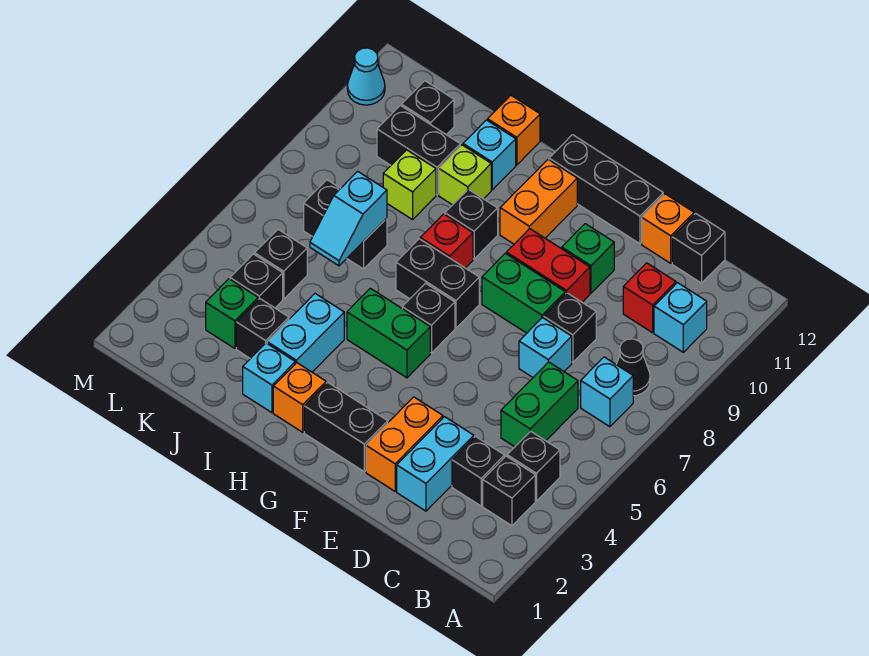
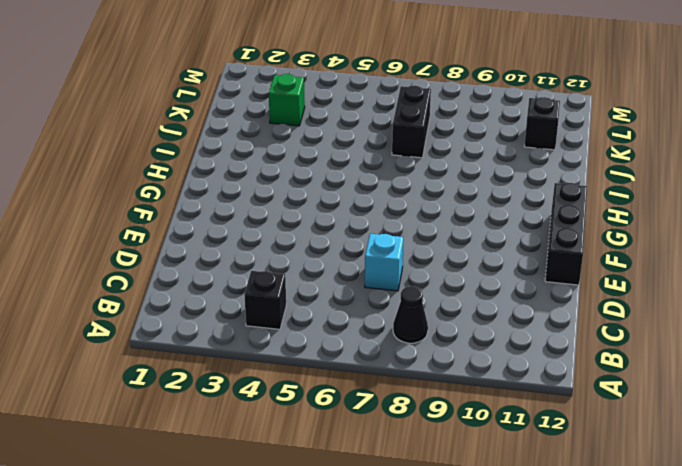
none -> black brick B3 level 1
none -> cyan brick B7 level 1
none -> cyan brick B10 level 1
none -> black brick C3 level 1

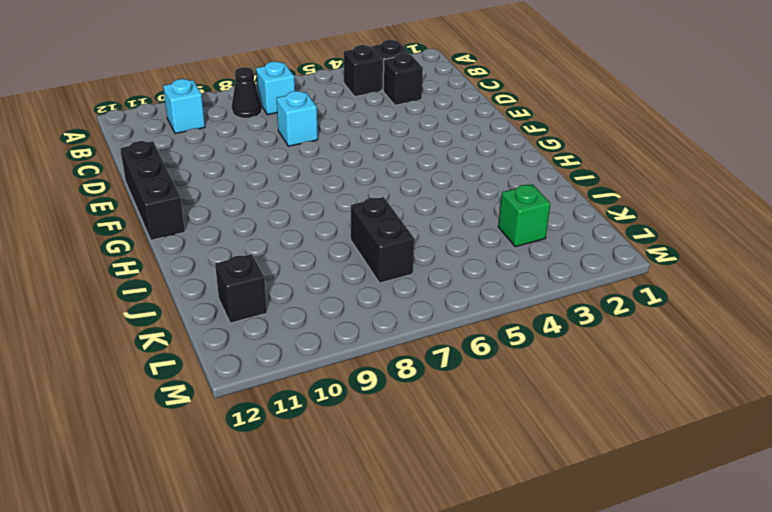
none -> green brick C5:C6 level 1
none -> red brick C10 level 1
none -> black brick C12 level 1
none -> cyan brick D2:D3 level 1

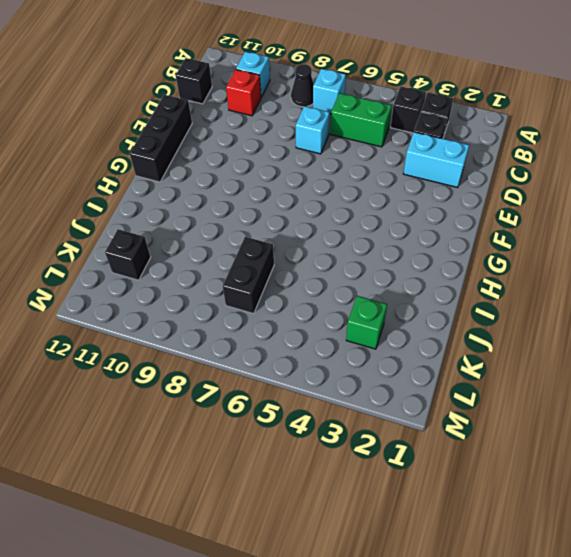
none -> black brick D8 level 1
none -> orange brick D12 level 1
none -> orange brick E2:E3 level 1
none -> green brick E8:F8 level 1

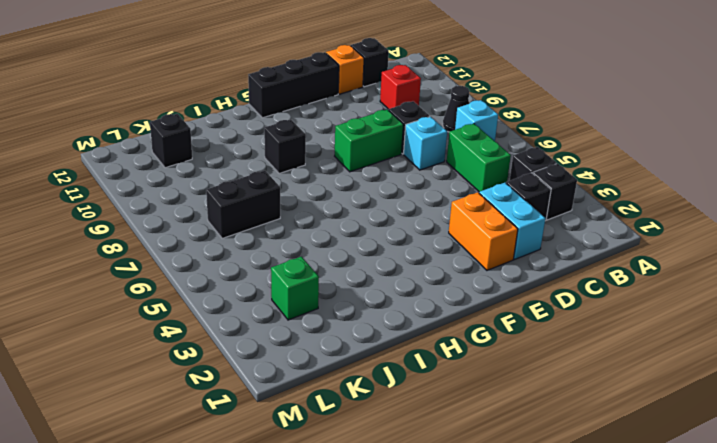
none -> cyan brick B10 level 1
none -> red brick E9:F9 level 1
none -> green brick E10 level 1
none -> black brick F2:G2 level 1

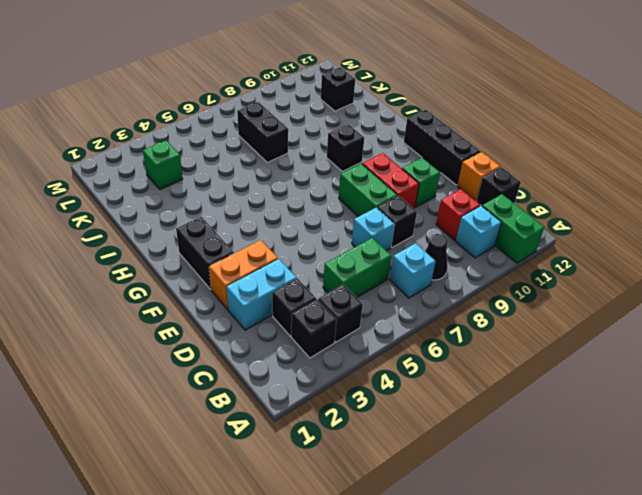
green brick A11:B11 level 1 -> green brick G5:H5 level 1
none -> black brick G6 level 1
none -> black brick G7:H7 level 1
none -> orange brick G10:G11 level 1
none -> orange brick H2 level 1

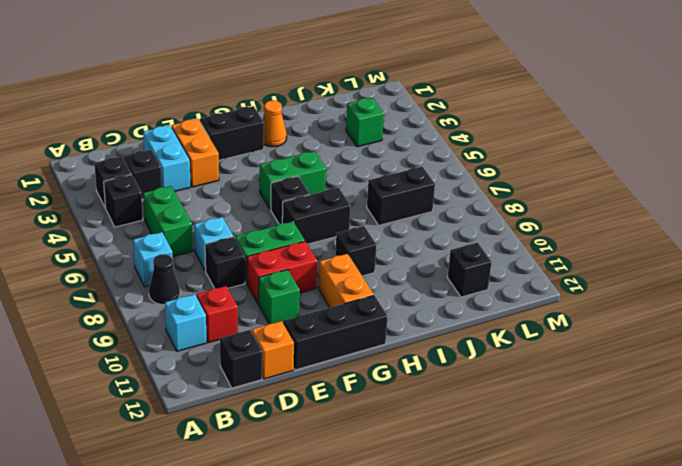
orange cone H2 level 1 -> orange brick H2 level 1
none -> red brick H8 level 1
none -> cyan brick I2 level 1
none -> cyan brick I3:I4 level 1
none -> lime brick I10 level 1

